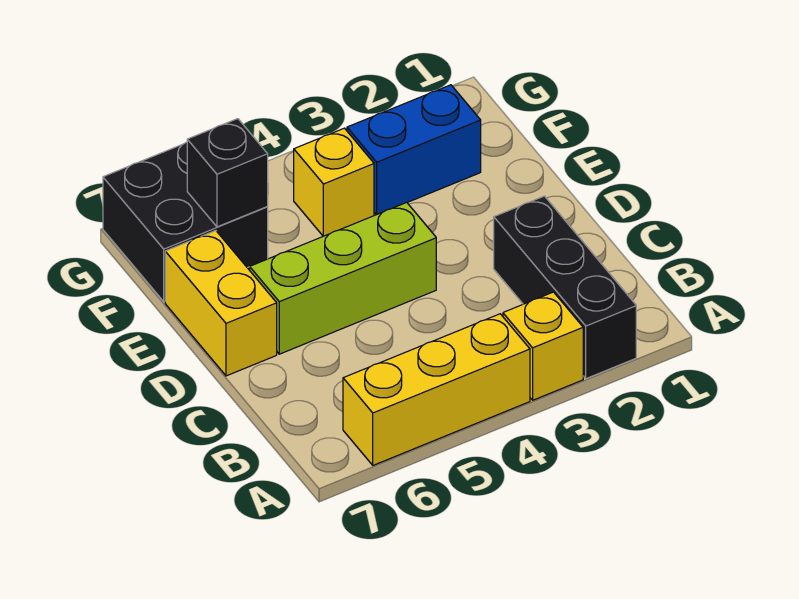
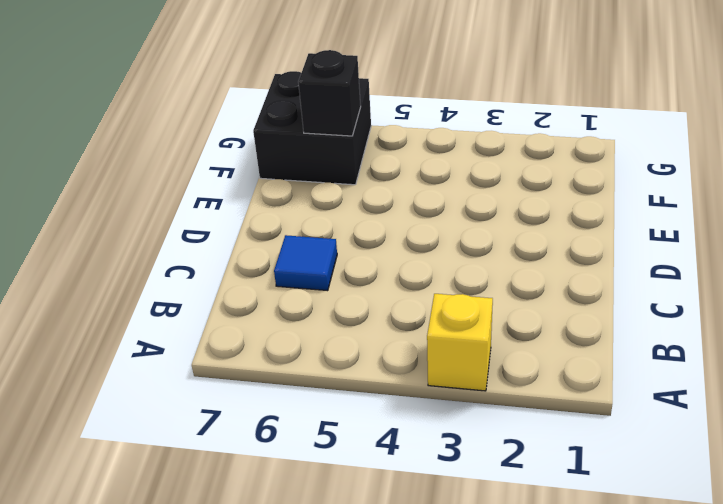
blue tile C6 level 1 -> none
none -> black brick A2:C2 level 1
none -> yellow brick A4:A6 level 1

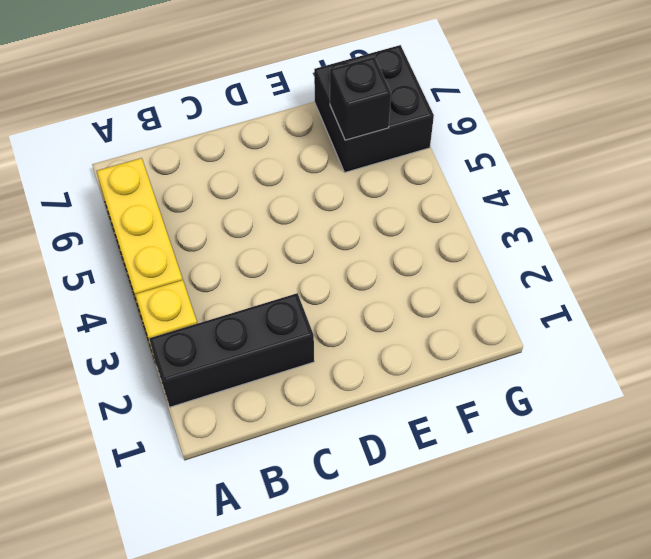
none -> lime brick D4:D6 level 1
none -> yellow brick D7:E7 level 1

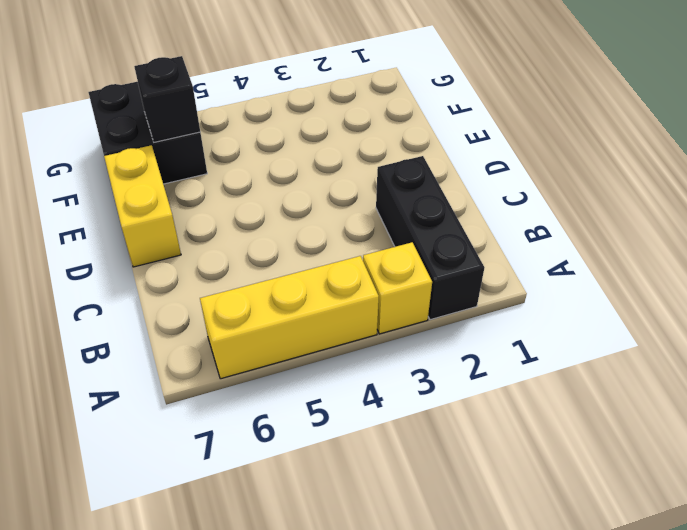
none -> lime brick D4:D6 level 1
none -> blue brick F2:F3 level 1

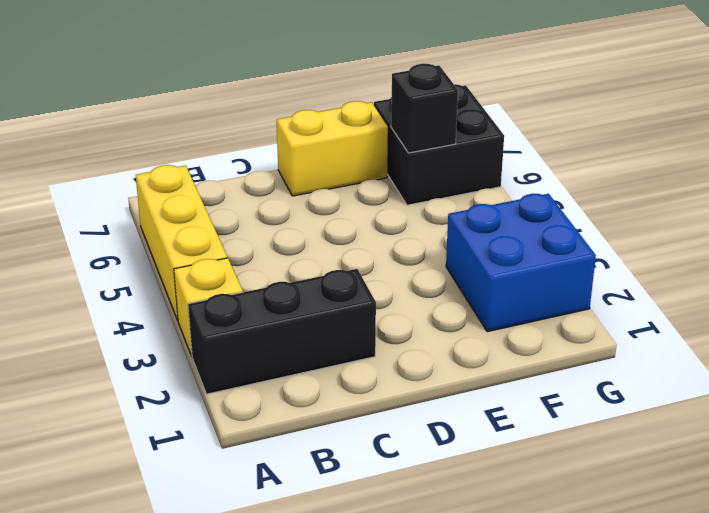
blue brick F2:G3 level 1 -> blue brick F2:F3 level 1
none -> lime brick D4:D6 level 1
none -> yellow brick F4 level 1

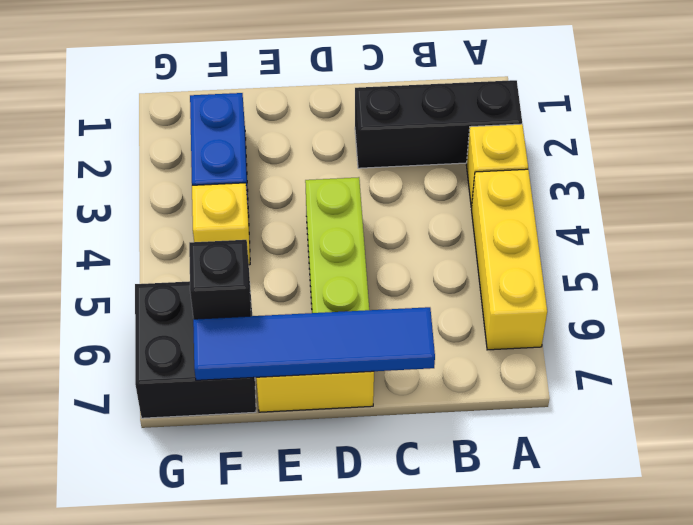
blue tile C7:F7 level 2 -> none

